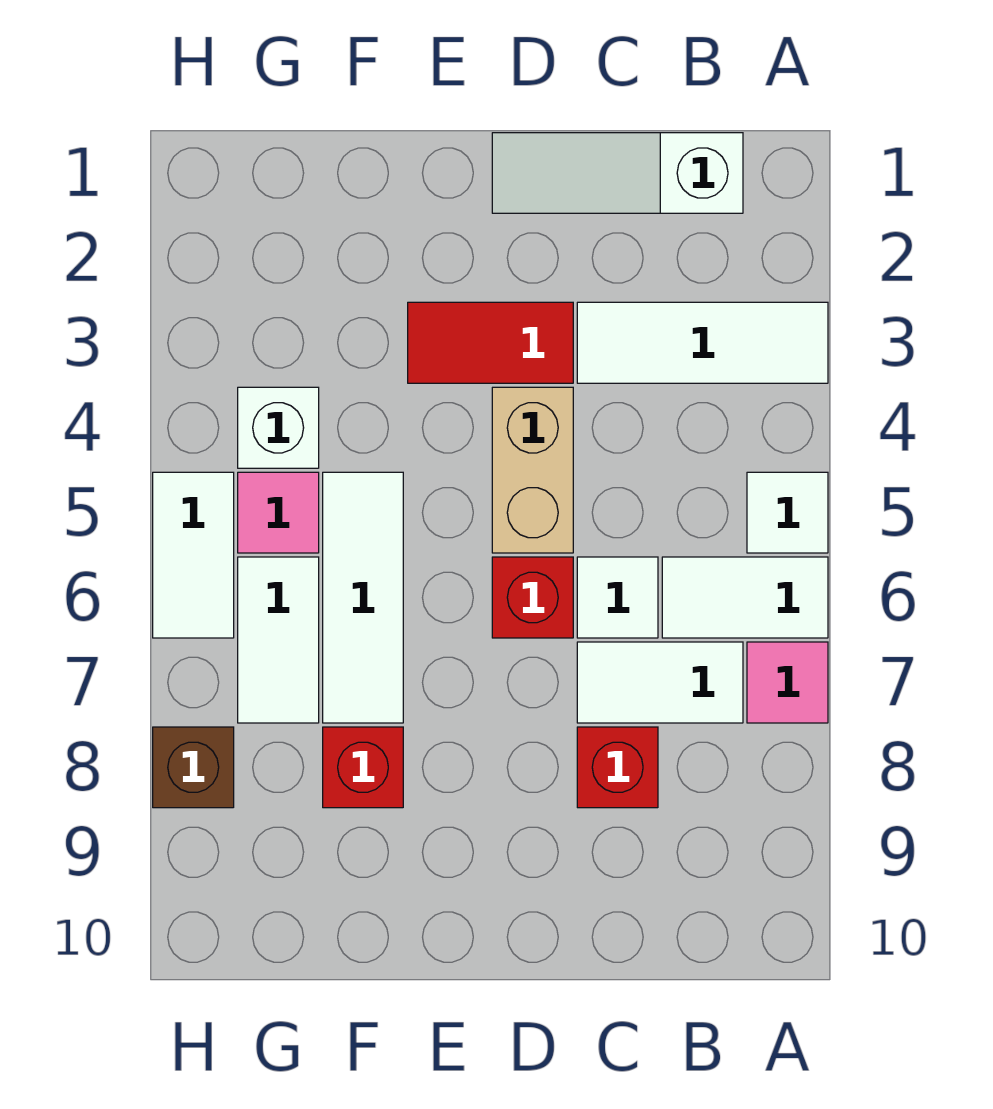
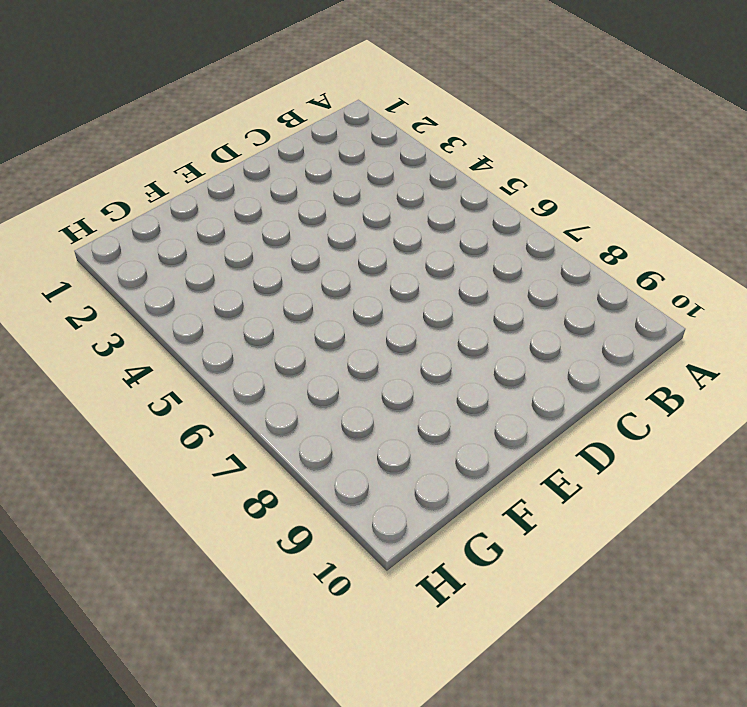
none -> white tile A3:C3 level 1
none -> white tile A5 level 1
none -> white tile A6:B6 level 1

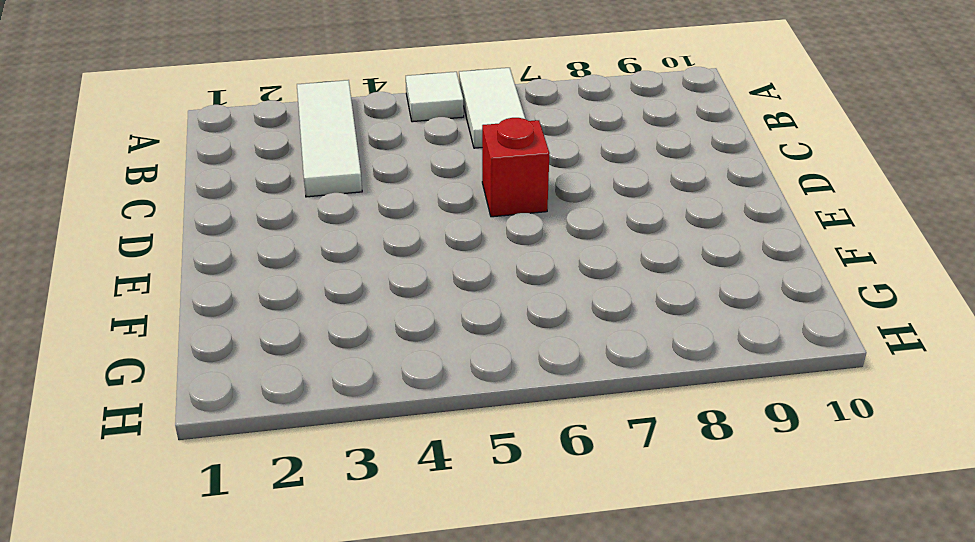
none -> pink tile A7 level 1
none -> white slope B1:D1 level 1 top B
none -> white tile B7:C7 level 1

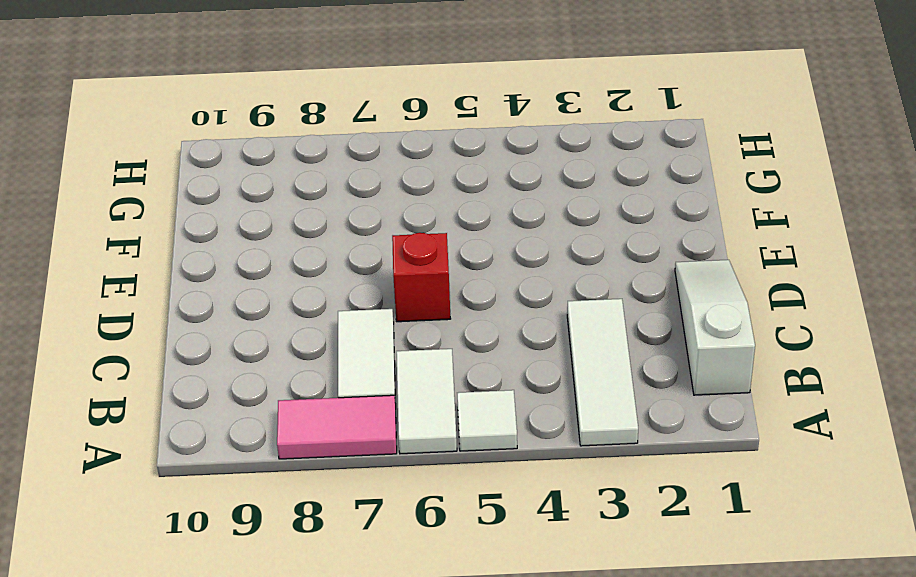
pink tile A7:A8 level 1 -> pink tile A7 level 1
none -> white tile C6 level 1
none -> red brick C8 level 1
none -> red tile D3:E3 level 1

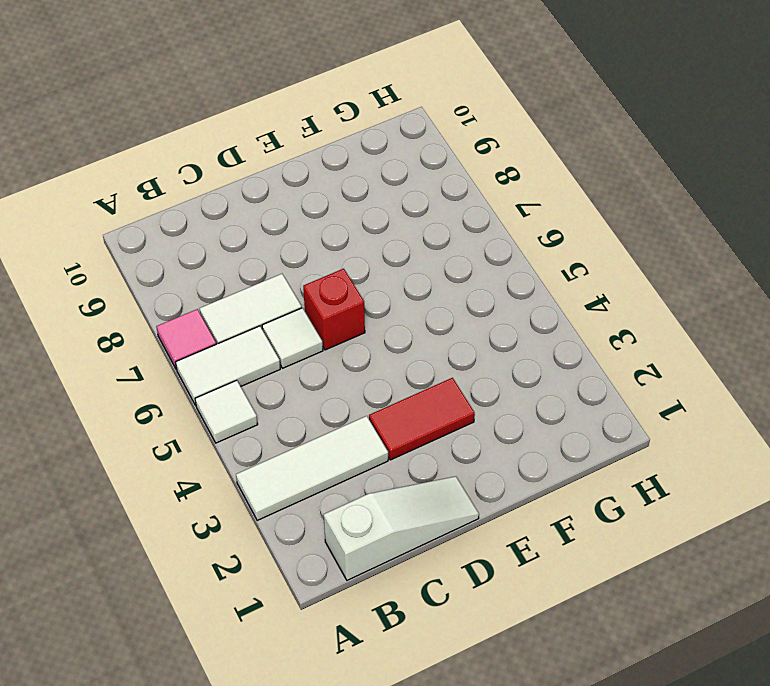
none -> red brick C8 level 1
none -> tan brick D4:D5 level 1
none -> white tile F5:F7 level 1

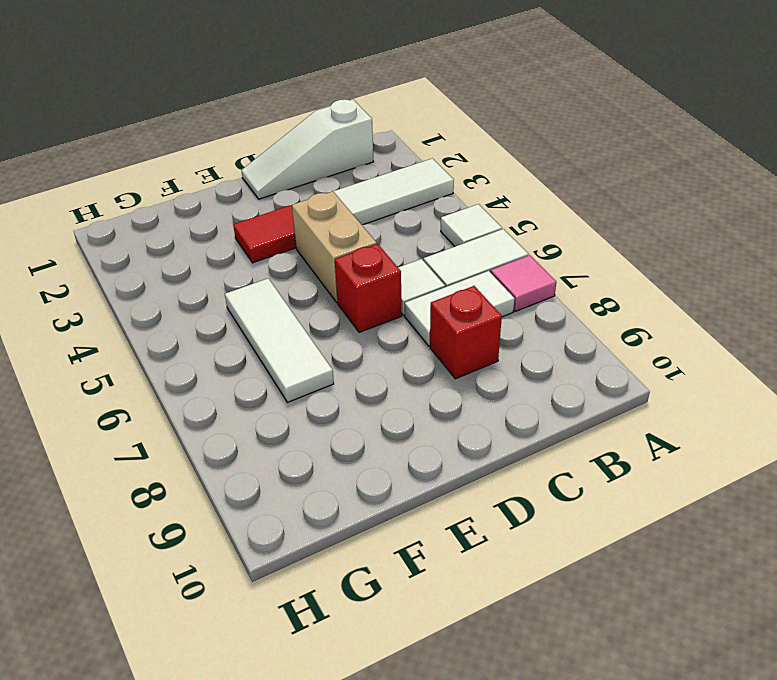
none -> red brick F8 level 1
none -> white brick G4 level 1
none -> pink tile G5 level 1

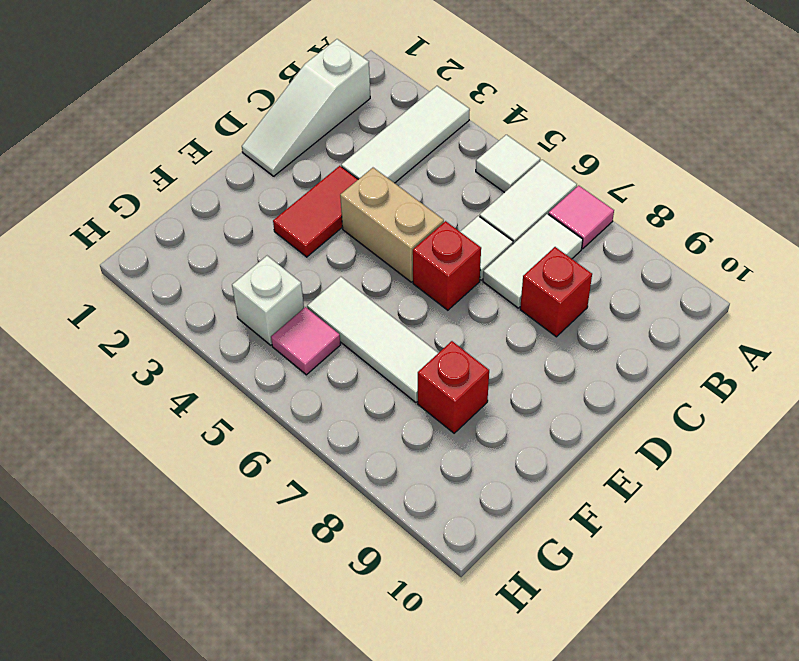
none -> white tile G6:G7 level 1
none -> white tile H5:H6 level 1
none -> brown brick H8 level 1

